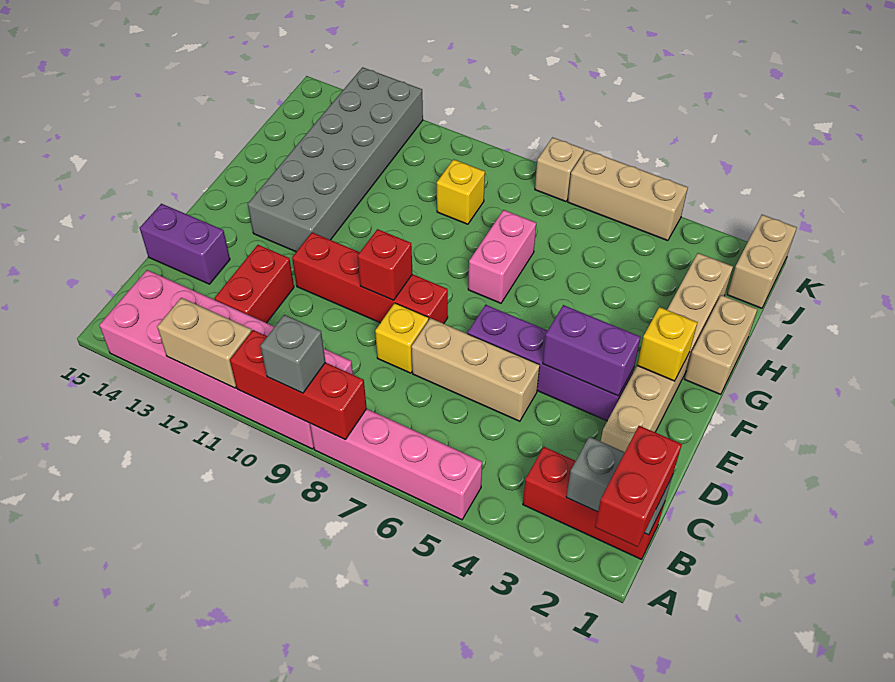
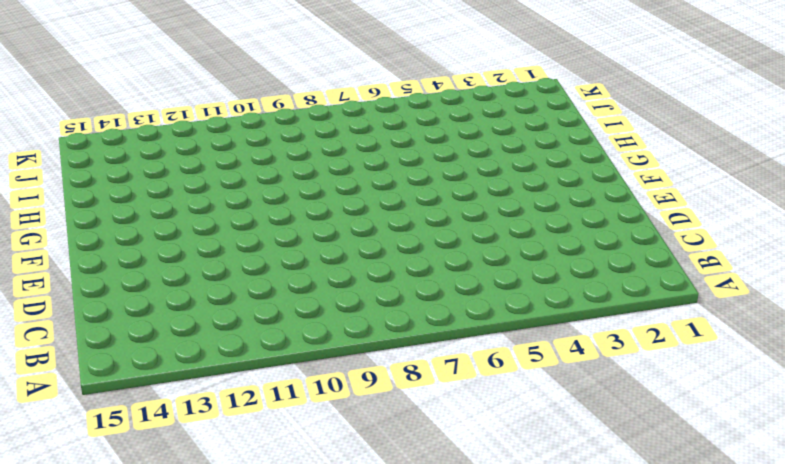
none -> pink brick A5:A8 level 1
none -> pink brick A9:B14 level 1
none -> red brick B1:B3 level 1

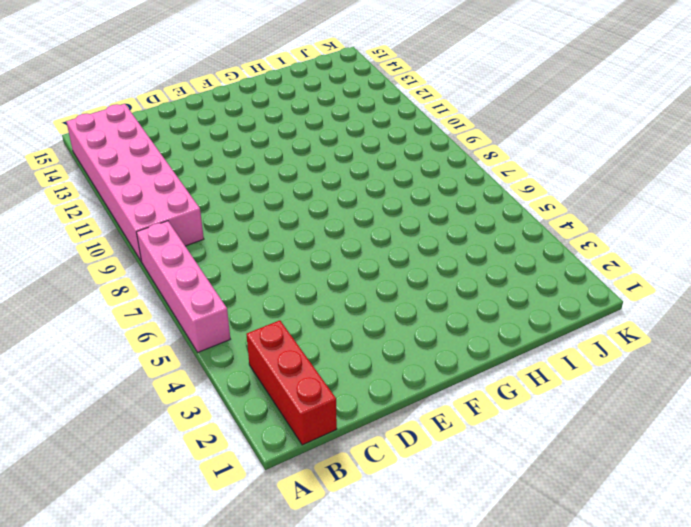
none -> red brick C12:D12 level 1
none -> tan brick D2:I2 level 1
none -> tan brick D5:D7 level 1

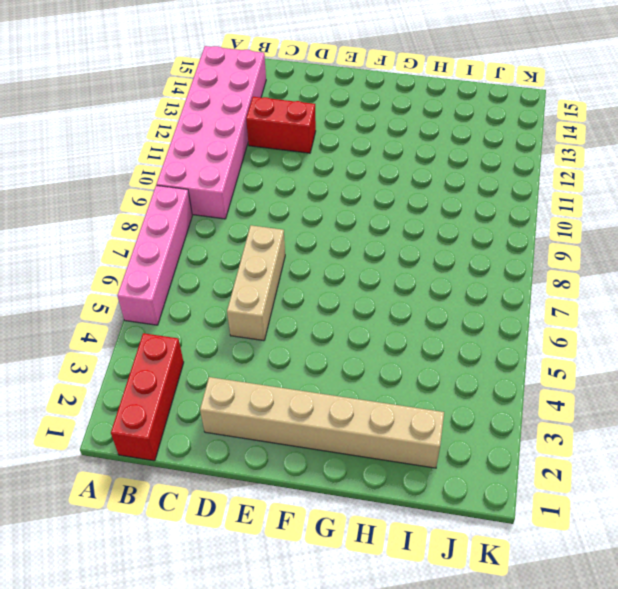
none -> yellow brick D8 level 1
none -> purple brick D14:D15 level 1
none -> purple brick E3:E6 level 1

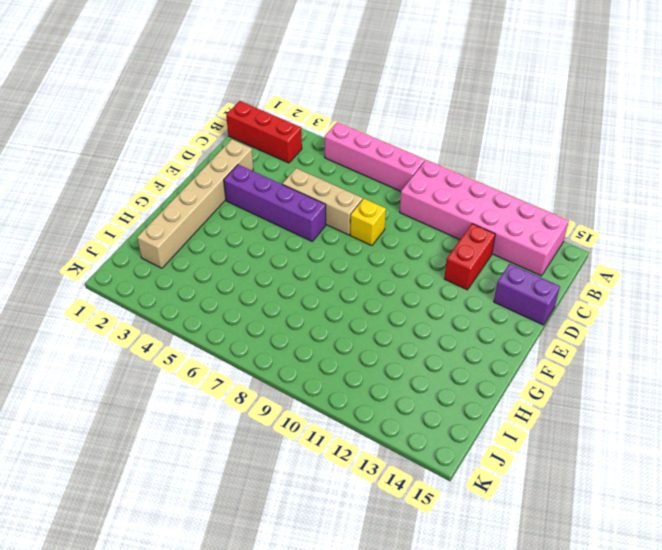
none -> red brick E8:E11 level 1
none -> grey brick F12:K13 level 1
none -> tan brick G1:H1 level 1

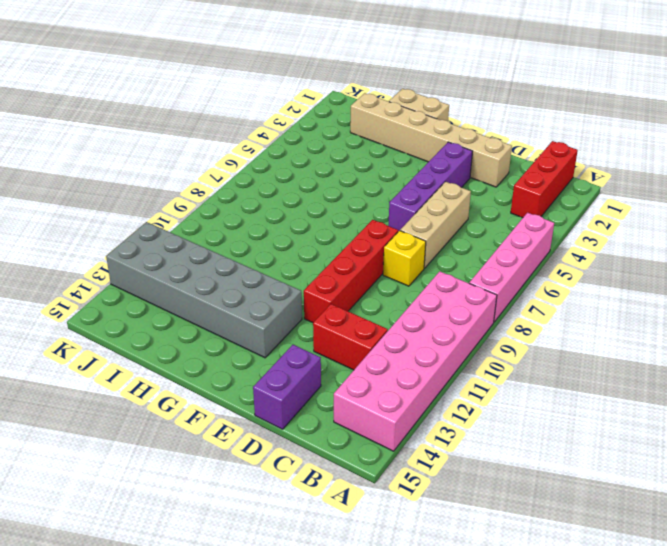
none -> pink brick G7:H7 level 1
none -> yellow brick I9 level 1
none -> tan brick J1:K1 level 1

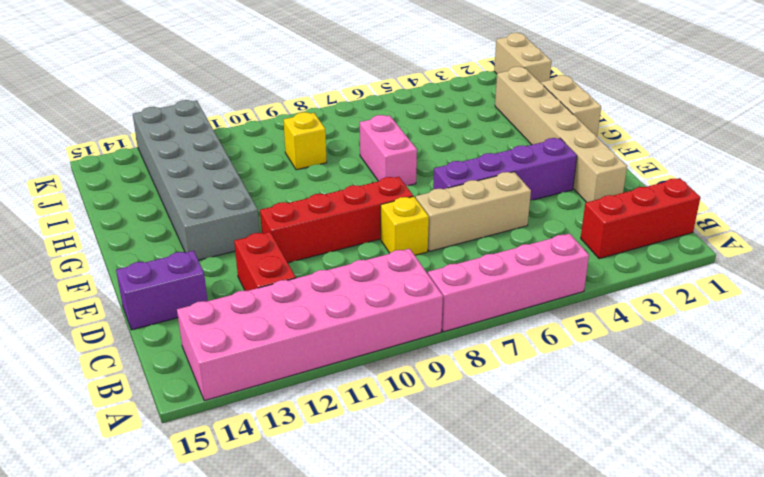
none -> tan brick K4:K6 level 1
none -> tan brick K7 level 1
none -> red brick A8:A10 level 2

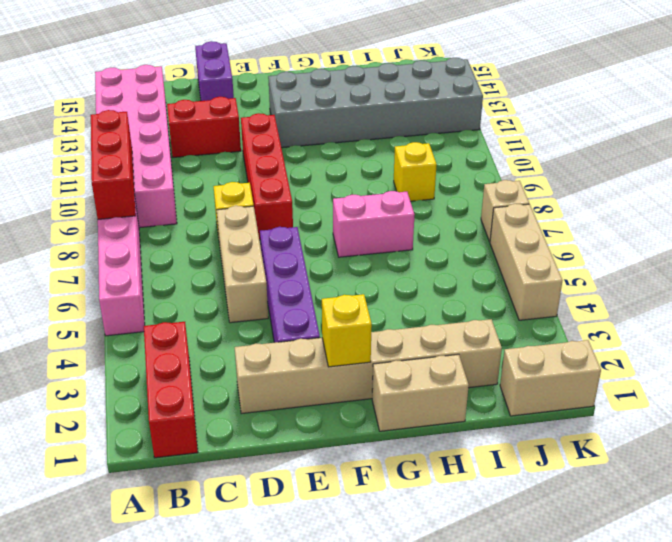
none -> tan brick A11:A12 level 2
none -> grey brick B1:B2 level 2
none -> purple brick E3:E4 level 2

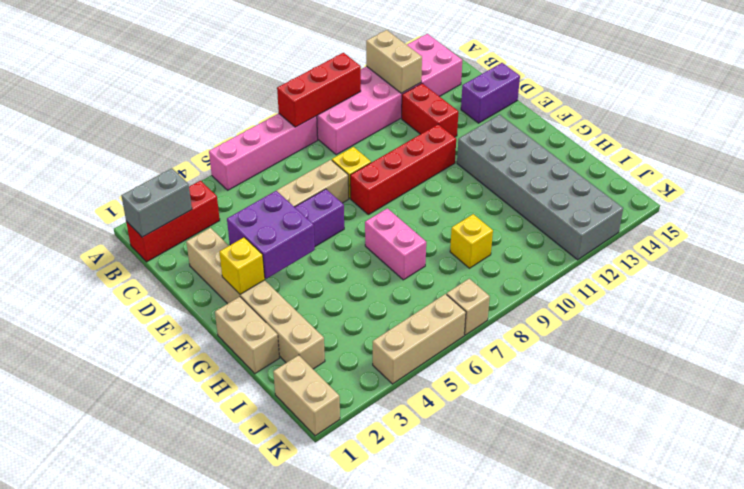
tan brick A12:B12 level 2 -> tan brick A11:A12 level 2
purple brick E3:F4 level 2 -> purple brick E3:E4 level 2
none -> red brick E9 level 2
none -> red brick A1:B1 level 3
none -> grey brick A9 level 3

